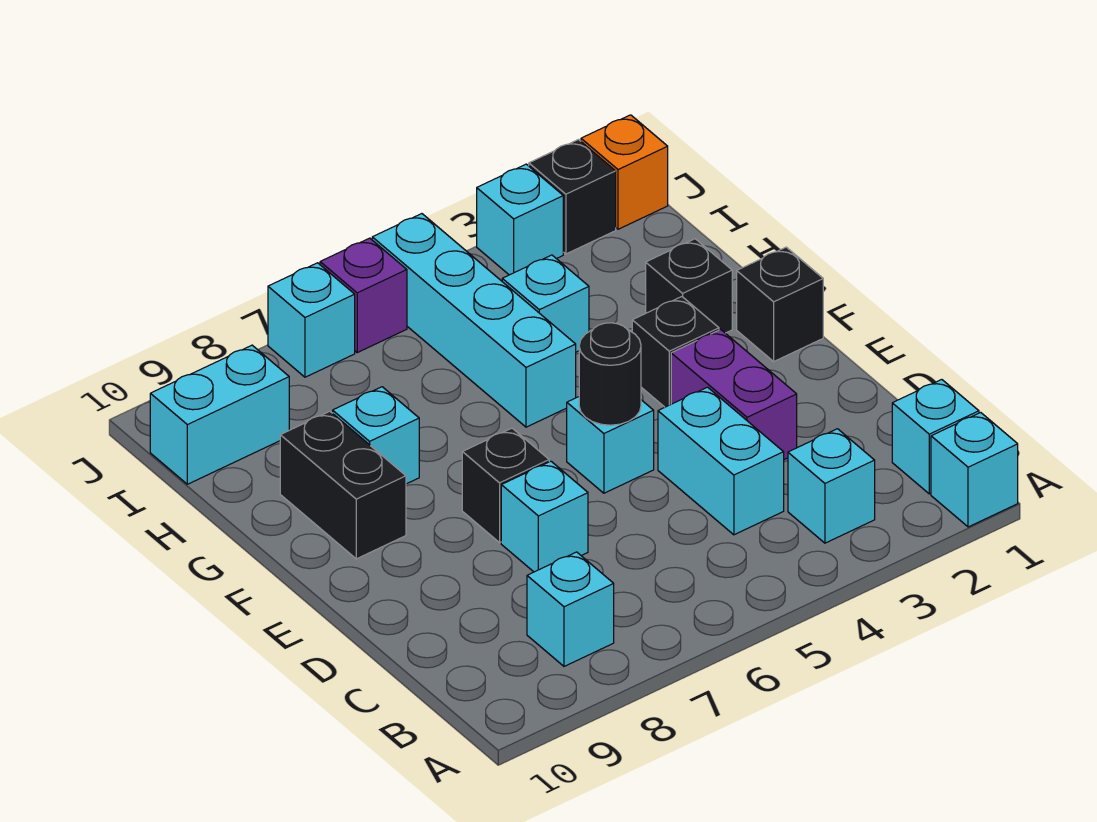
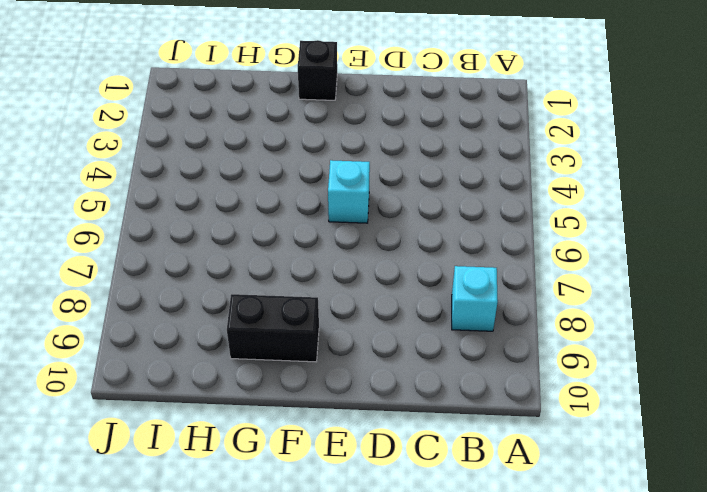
none -> cyan brick A1 level 1
none -> cyan brick B1 level 1
none -> cyan brick B3 level 1

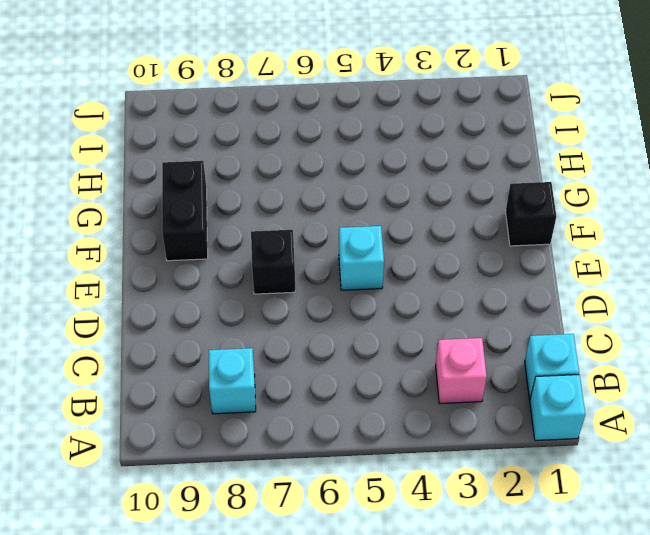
pink brick B3 level 1 -> cyan brick B3 level 1
none -> cyan brick C4:D4 level 1
none -> purple brick D3:E3 level 1
none -> cyan brick D7 level 1

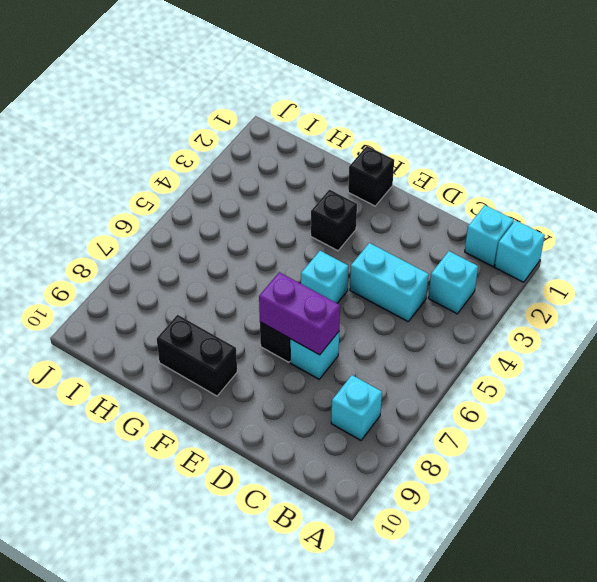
purple brick D7:E7 level 2 -> purple brick D3:E3 level 1
none -> black brick G2 level 1
none -> cyan brick G5:J5 level 1
none -> cyan brick G8 level 1

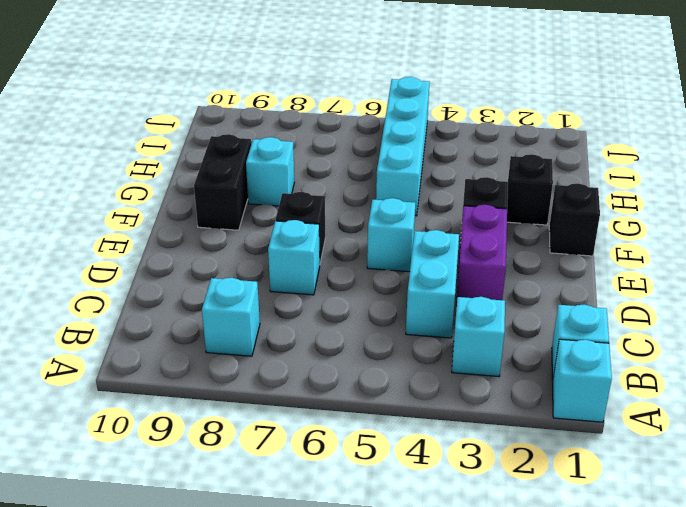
none -> cyan brick H4 level 1
none -> cyan brick I9:I10 level 1
none -> orange brick J1 level 1

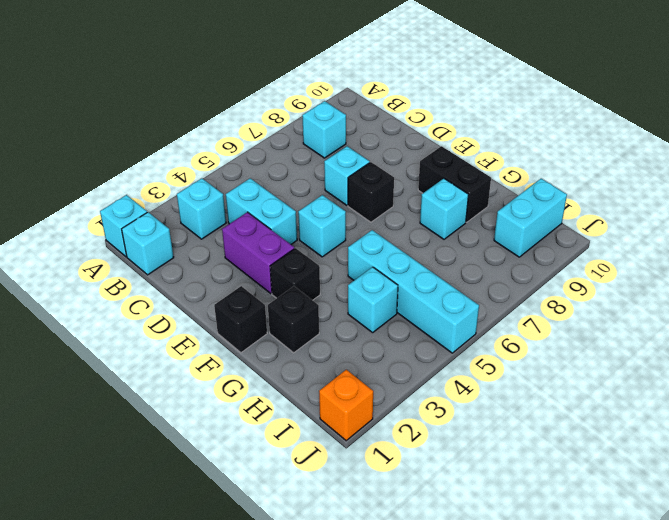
none -> black brick J2 level 1
none -> cyan brick J3 level 1
none -> purple brick J6 level 1

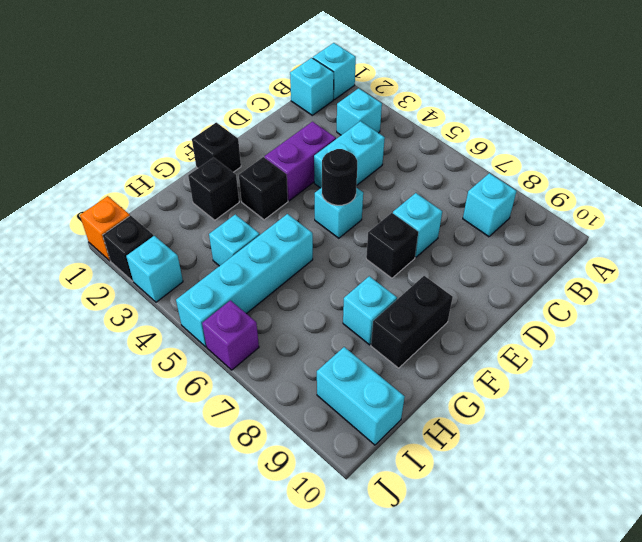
none -> cyan brick J7 level 1

